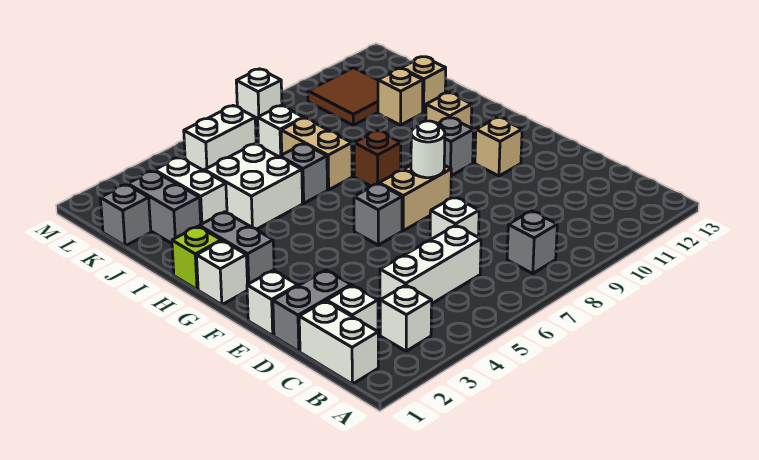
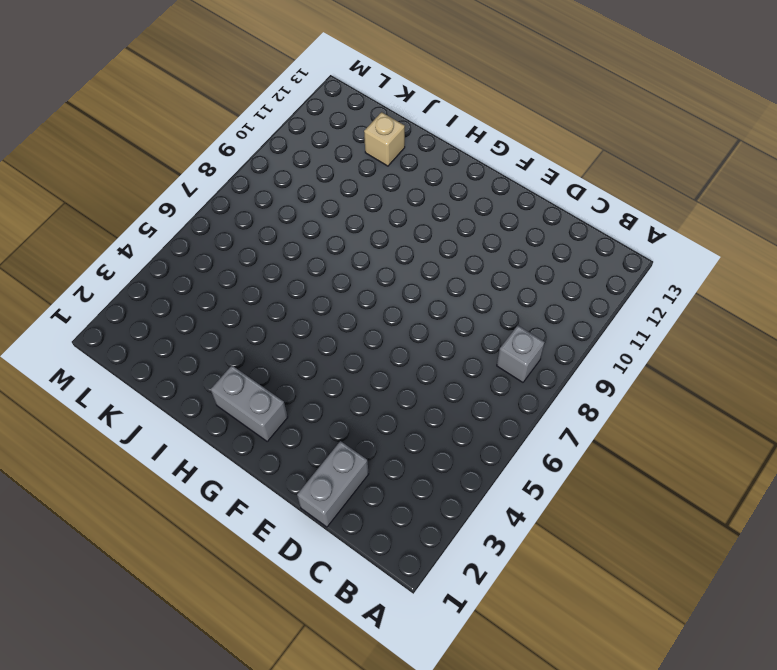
none -> white brick B1:C1 level 1
none -> white brick B3 level 1
none -> white brick C2 level 1
none -> white brick C4:C6 level 1

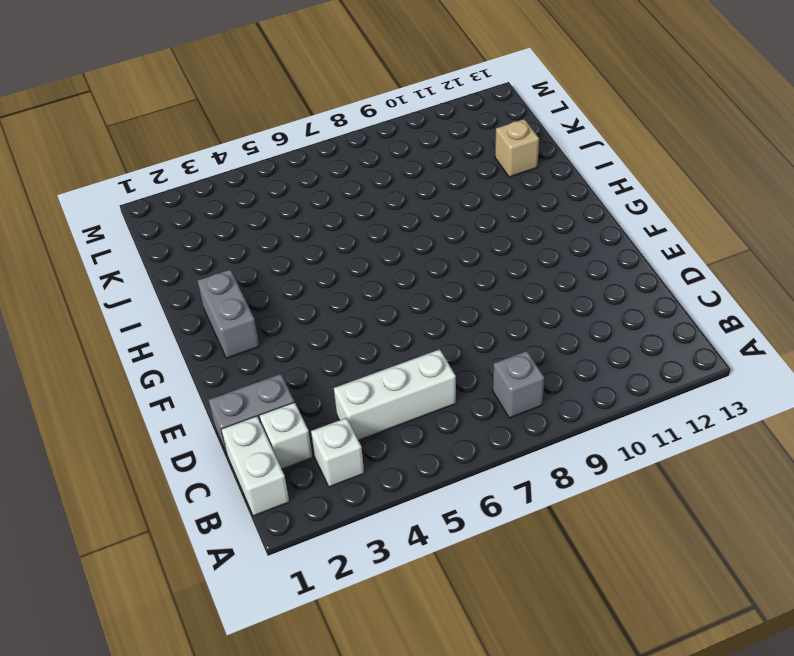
none -> white brick D7 level 1
none -> white brick E1 level 1
none -> grey brick F6 level 1
none -> tan brick F7:F8 level 1

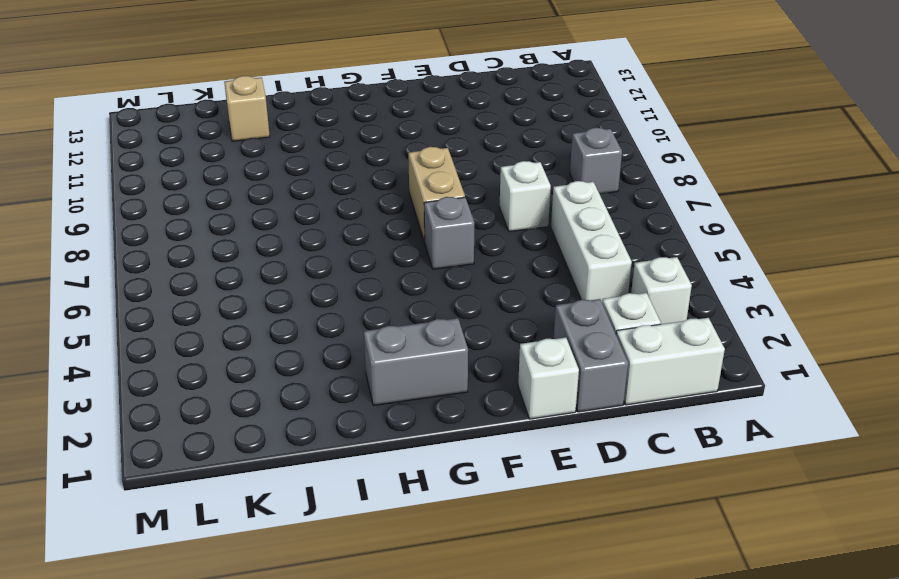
none -> tan brick F11 level 1
none -> white brick G1 level 1
none -> grey brick G10 level 1
none -> lime brick H1 level 1

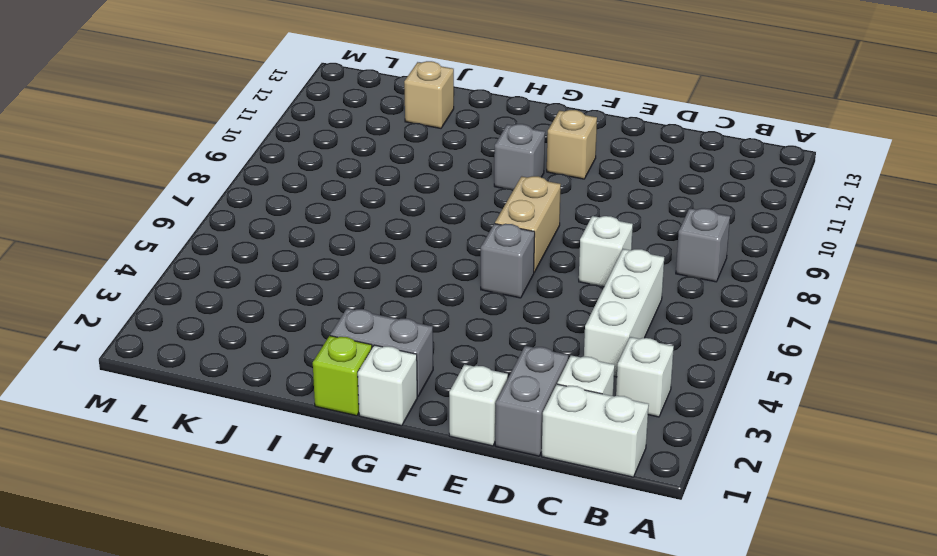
none -> brown brick H8 level 1
none -> tan brick H11 level 1
none -> white brick I4:J5 level 1
none -> grey brick I6 level 1

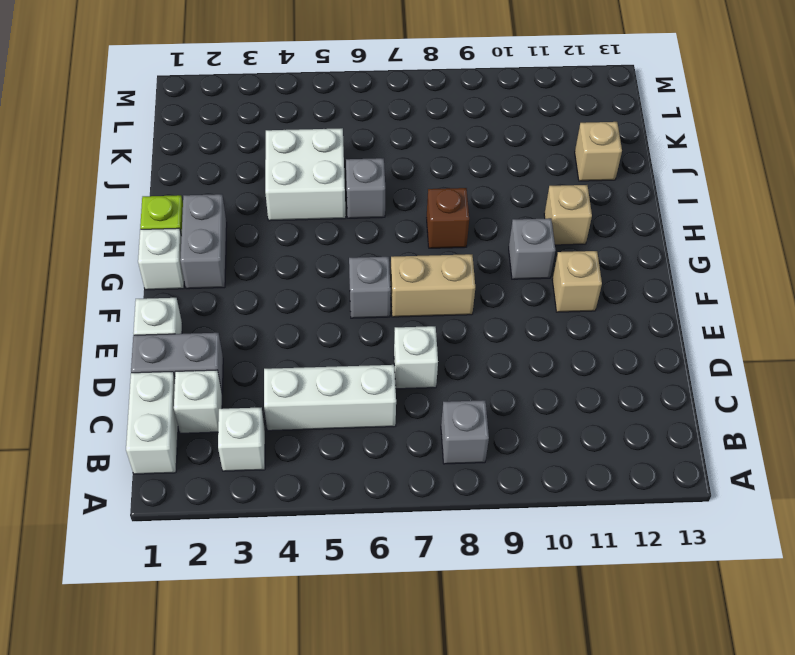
none -> tan brick I7:J7 level 1
none -> grey brick J2:K2 level 1
none -> white brick J3:K3 level 1
none -> tan brick J11 level 1

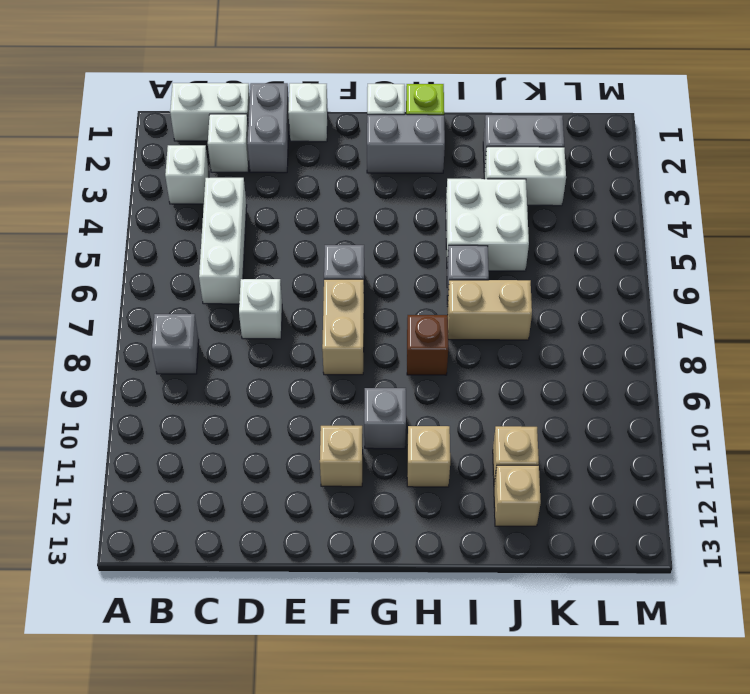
none -> grey brick K1 level 1
none -> white brick K7 level 1
none -> brown tile K10:L11 level 1
none -> white brick L5:L6 level 1

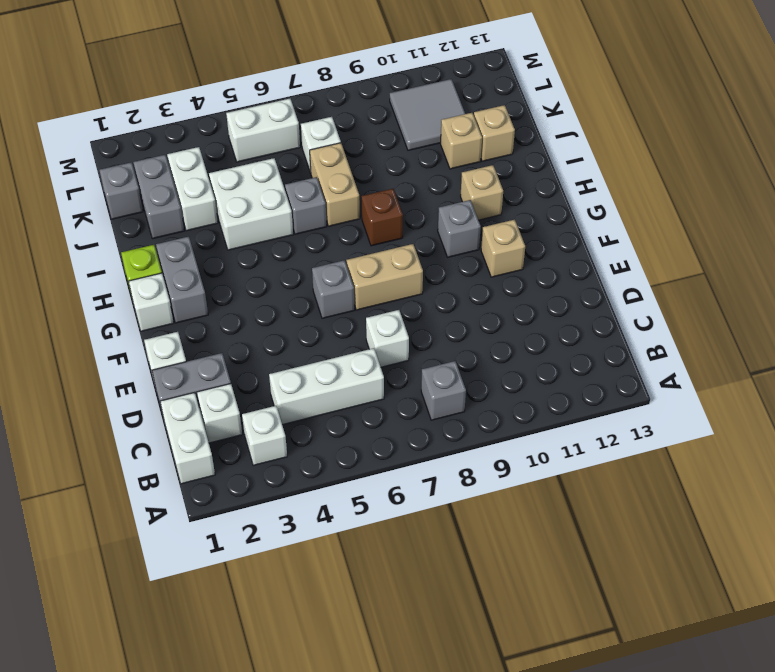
grey tile K10:L11 level 1 -> brown tile K10:L11 level 1
none -> white brick M8 level 1
none -> white round brick F8 level 2

